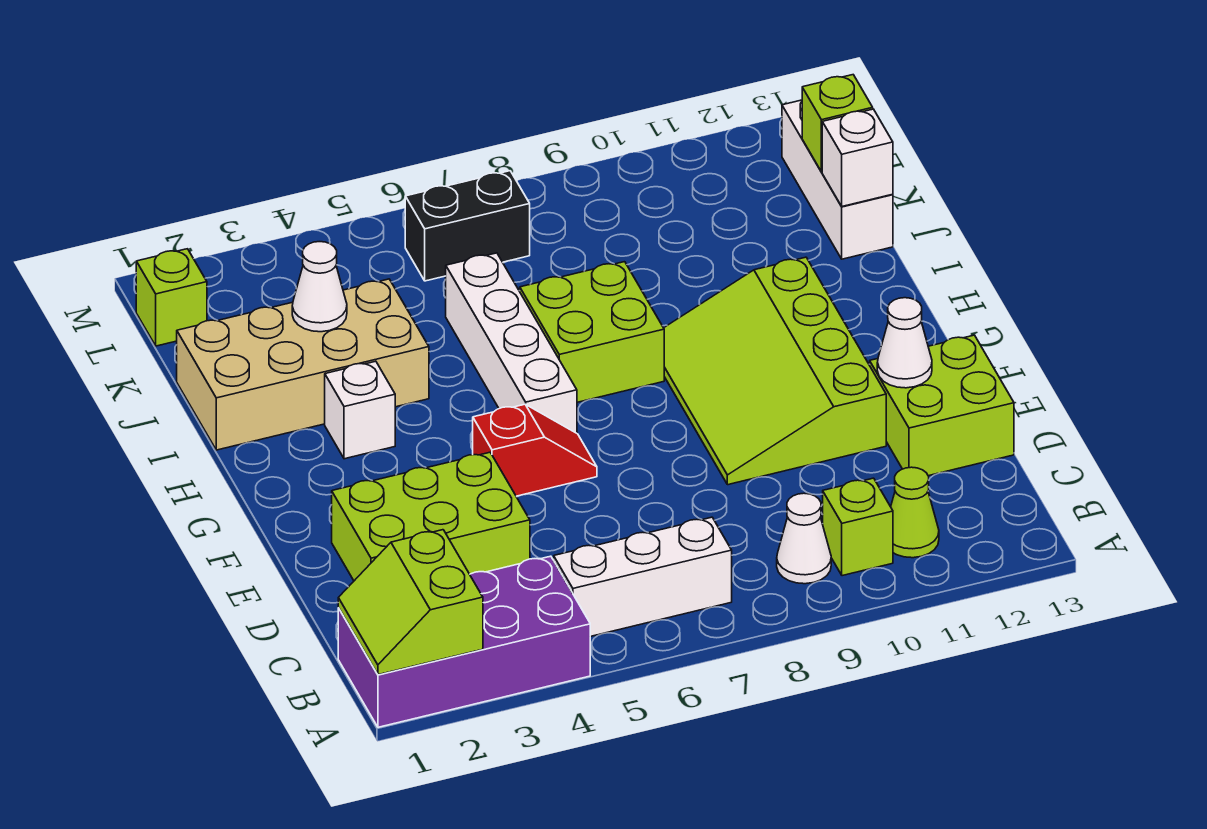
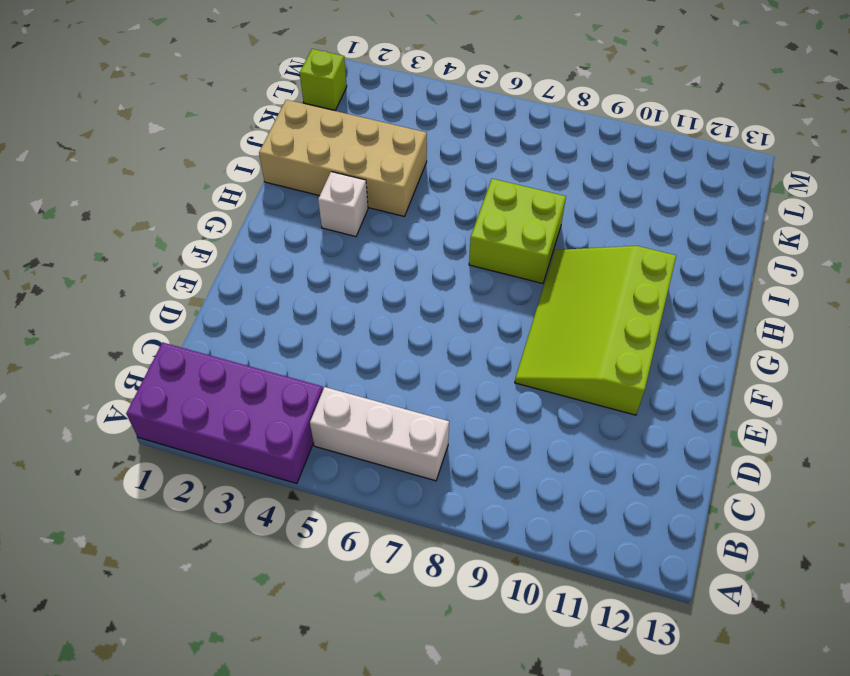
none -> white cone B9 level 1
none -> lime brick B10 level 1
none -> lime cone B11 level 1

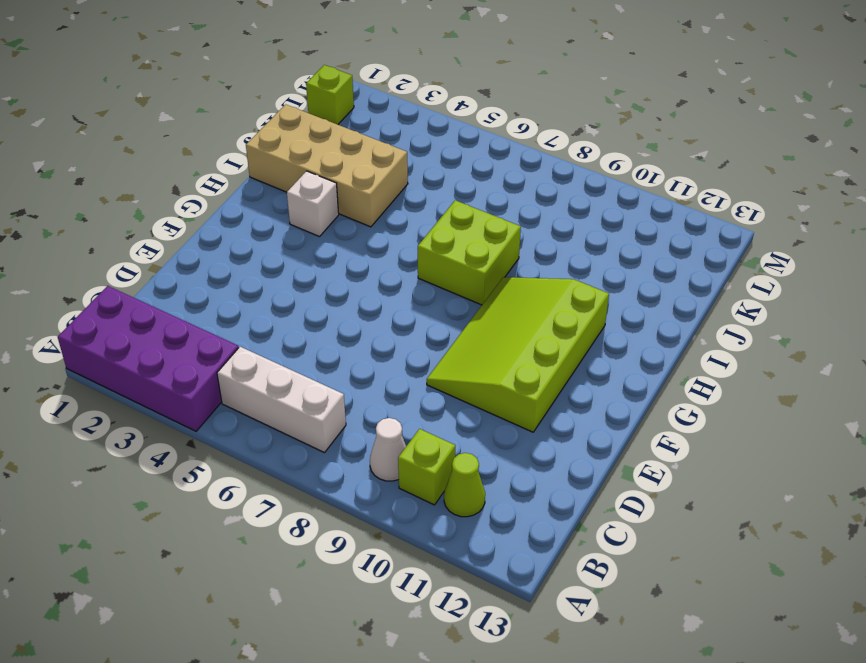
none -> lime brick D2:E4 level 1
none -> lime brick D12:E13 level 1
none -> red slope F5:F6 level 1 top 5

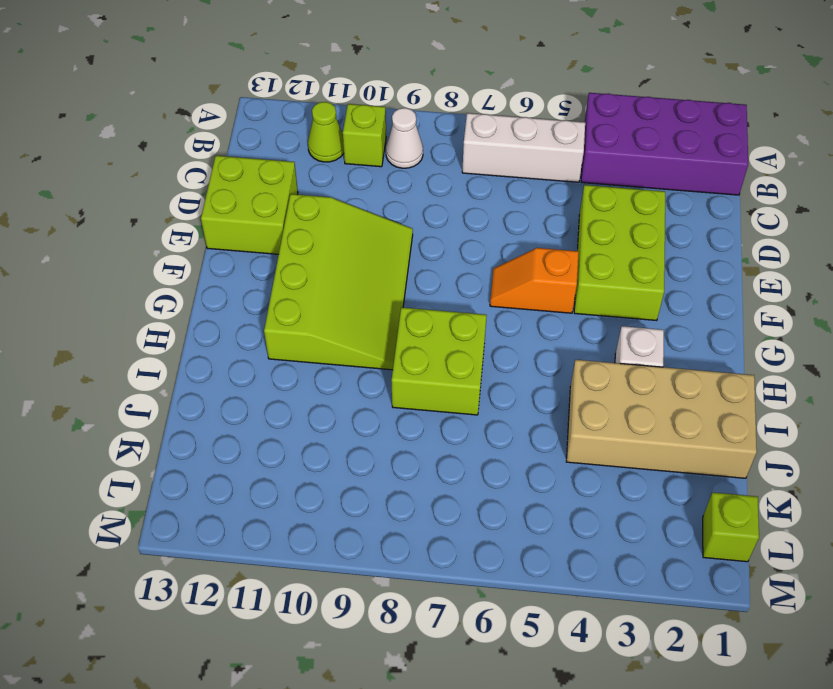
lime brick D3:F4 level 1 -> lime brick D2:E4 level 1
orange slope F5:F6 level 1 top 5 -> red slope F5:F6 level 1 top 5
none -> white brick G6:J6 level 1
none -> white brick J13:L13 level 1
none -> black brick L6:L7 level 1

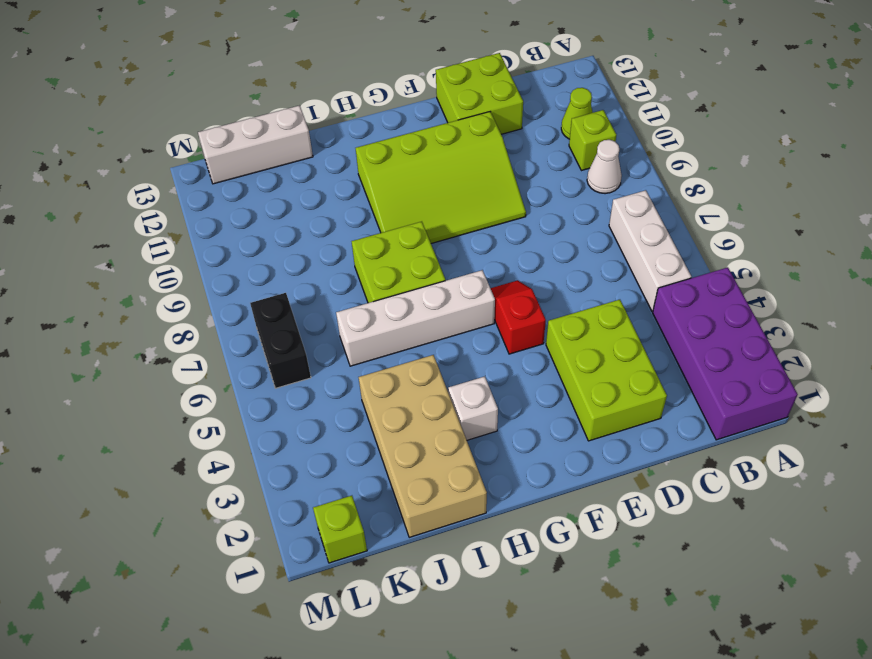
none -> lime slope A1:B2 level 2 top 2
none -> white cone E12 level 2
none -> white cone J3 level 2

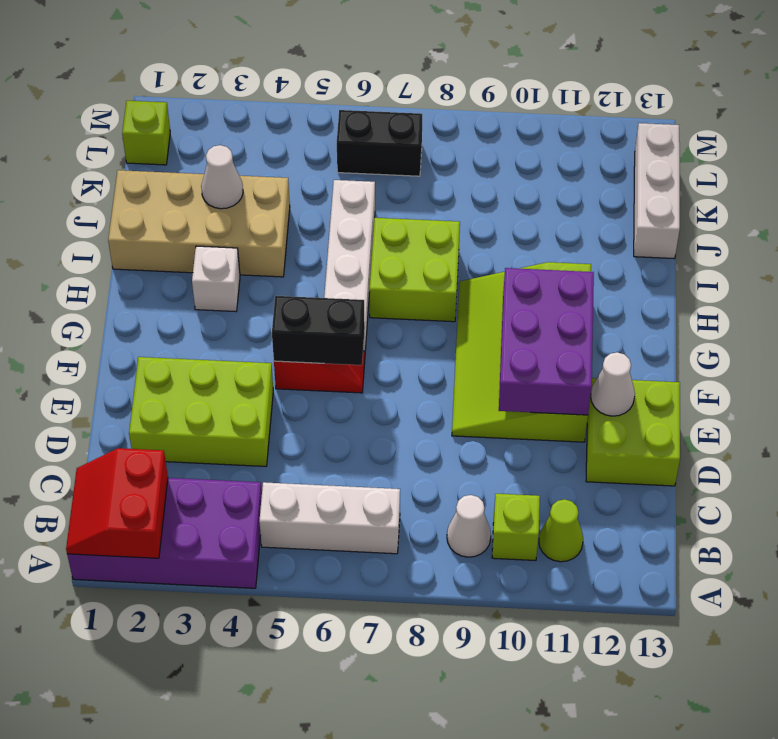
red slope A1:B2 level 2 top 2 -> lime slope A1:B2 level 2 top 2
purple brick E10:G11 level 2 -> none
black brick F5:F6 level 2 -> none
none -> white brick J13 level 2
none -> lime brick K13 level 2

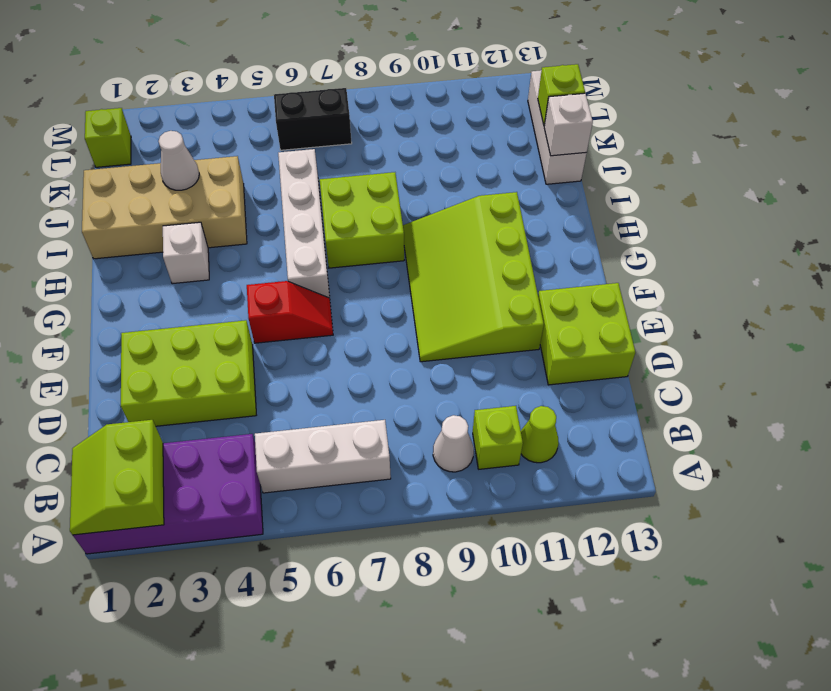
none -> white cone E12 level 2

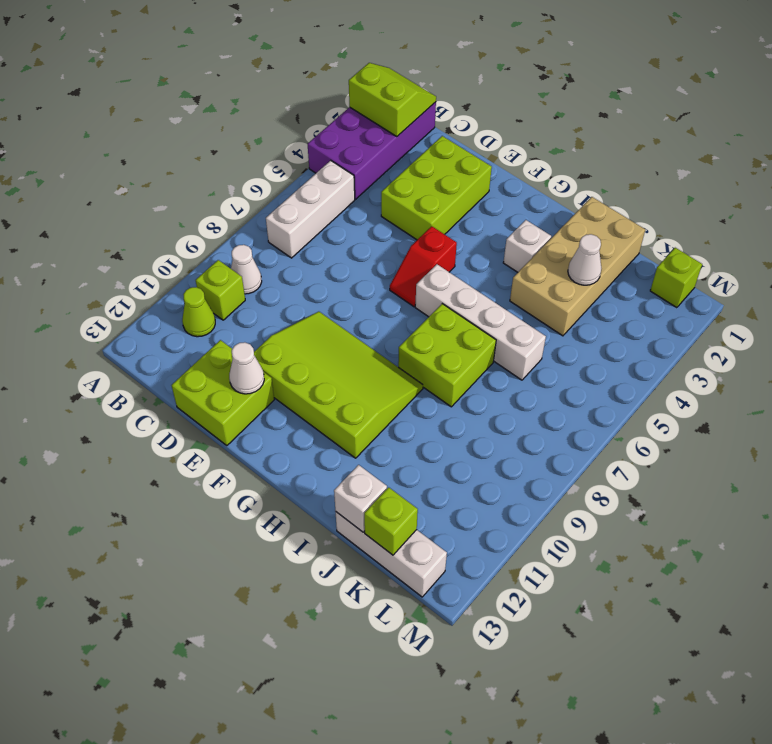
none -> black brick L6:L7 level 1

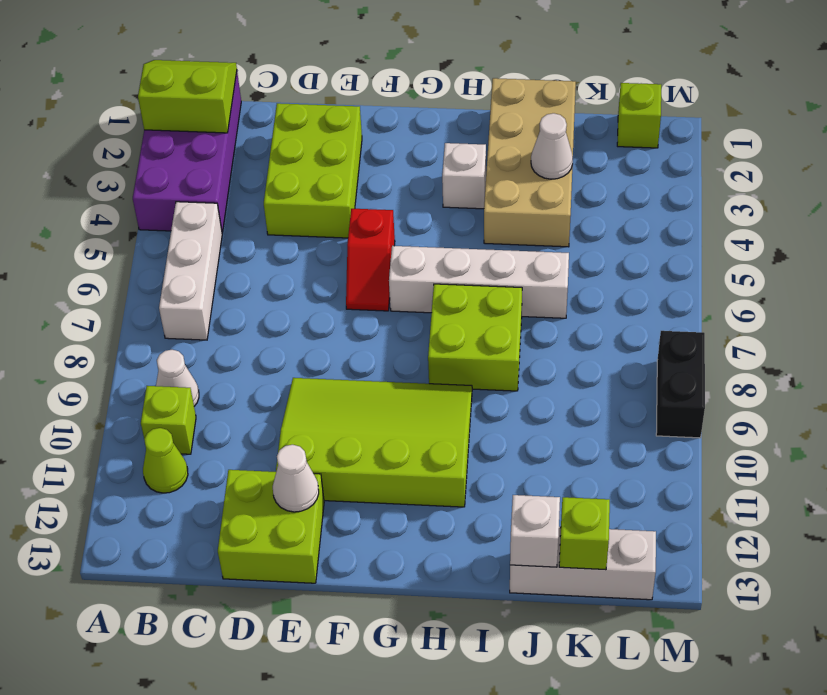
black brick M8:M9 level 1 -> black brick L6:L7 level 1

